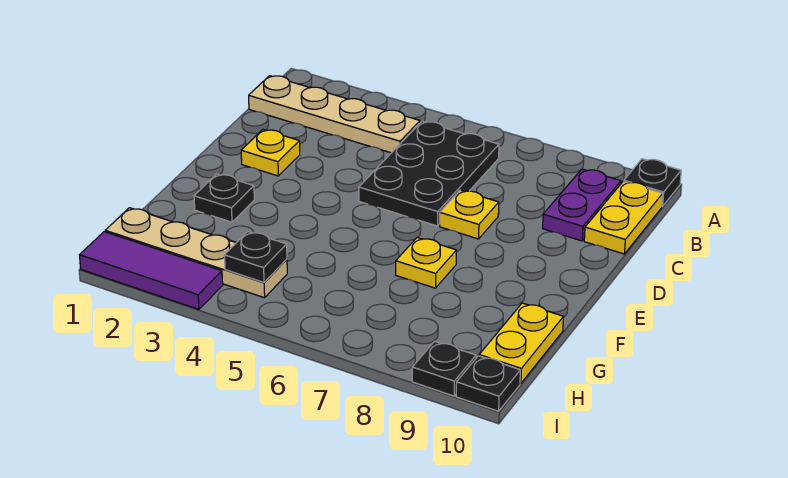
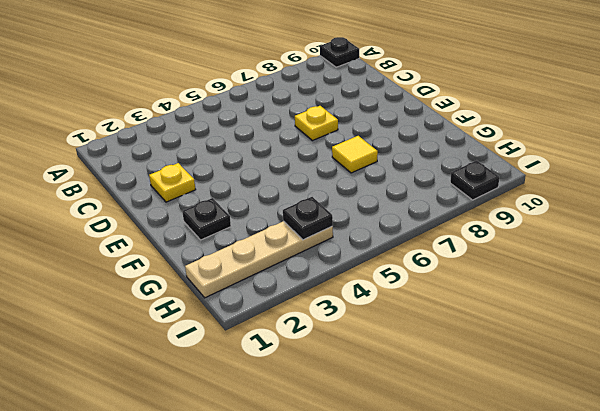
yellow tile F7 level 1 -> yellow plate F7 level 1
none -> tan plate B1:B4 level 1
none -> black plate B5:D6 level 1
none -> purple plate B9:C9 level 1

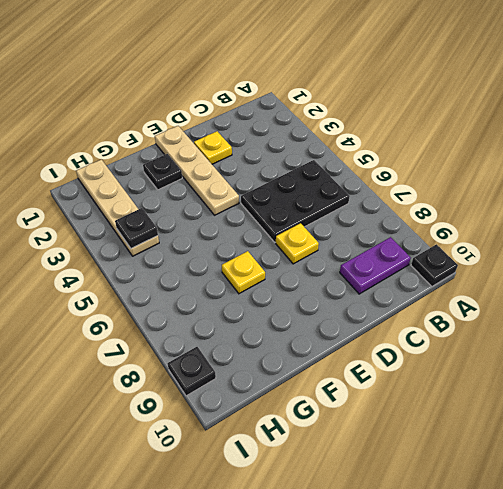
tan plate E1:E4 level 1 -> tan plate B1:B4 level 1
none -> yellow plate B10:C10 level 1
none -> yellow plate G10:H10 level 1
none -> purple tile I1:I3 level 1

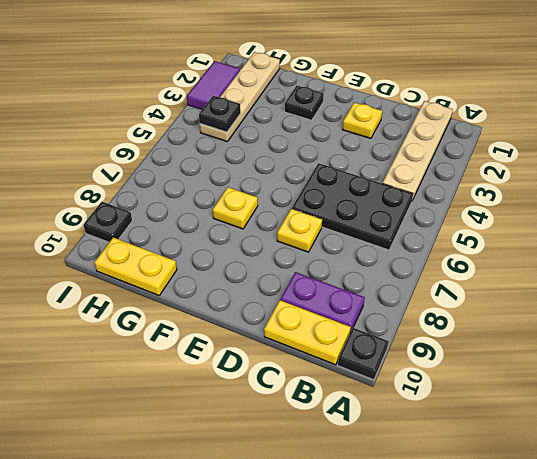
purple tile I2:I3 level 1 -> purple tile I1:I3 level 1
none -> black plate I10 level 1

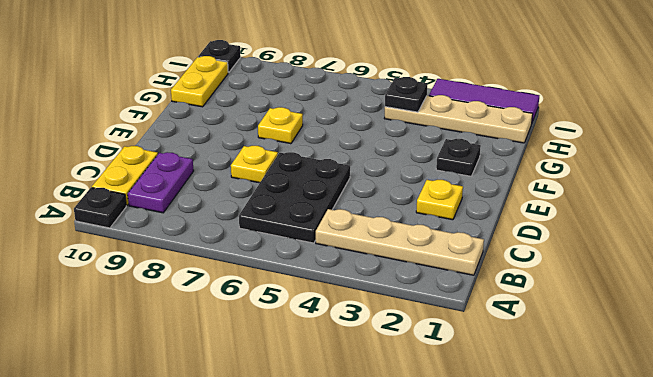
none -> black plate I9 level 1

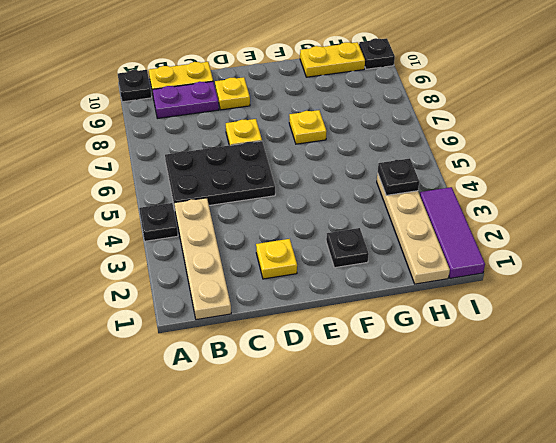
black plate A4 level 1 -> black plate I9 level 1
yellow plate D9 level 1 -> none

